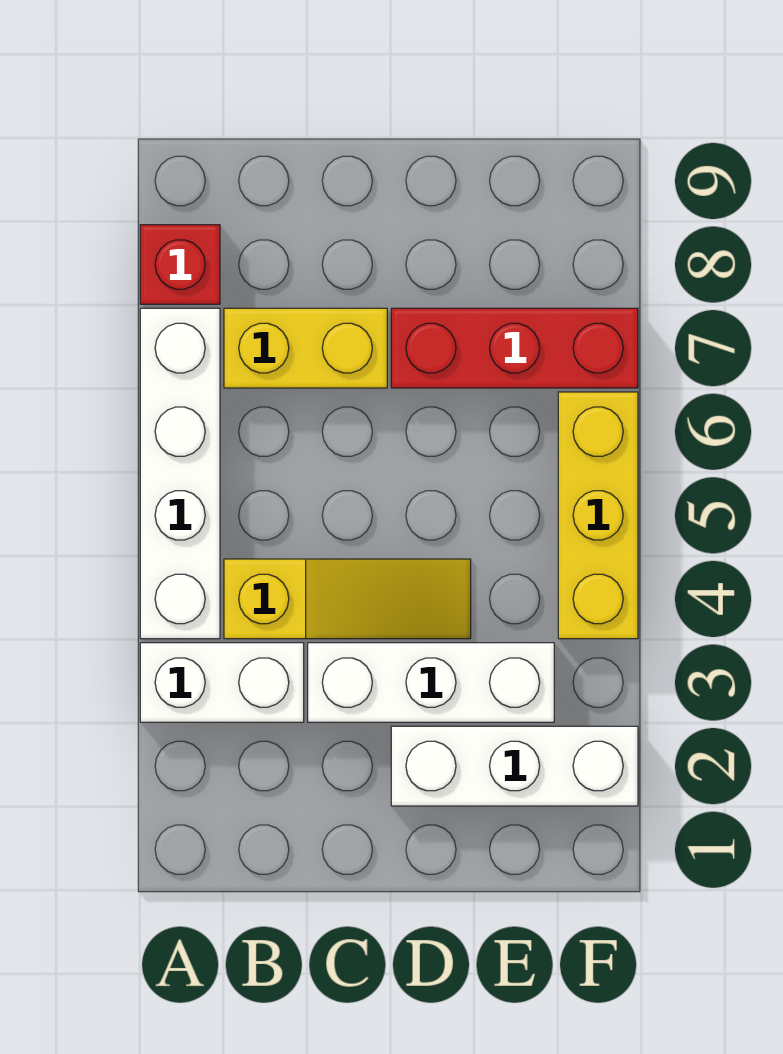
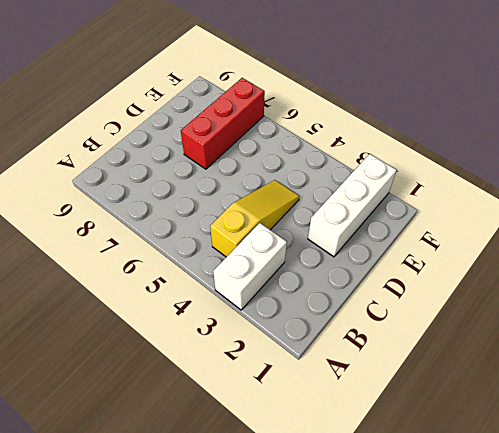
none -> white brick A4:A7 level 1
none -> red brick A8 level 1

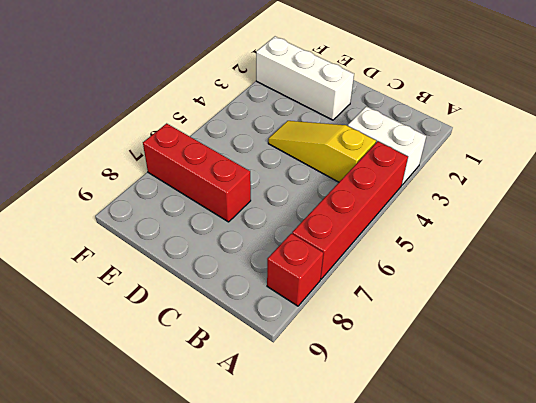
red brick A4:A7 level 1 -> white brick A4:A7 level 1
none -> yellow brick B7:C7 level 1
none -> white brick C3:E3 level 1

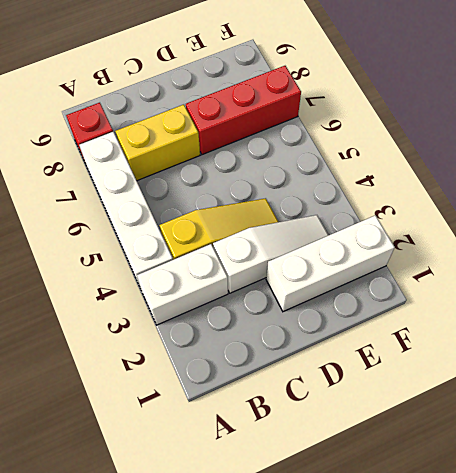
white slope C3:E3 level 1 top C -> white brick C3:E3 level 1
none -> yellow brick F4:F6 level 1

